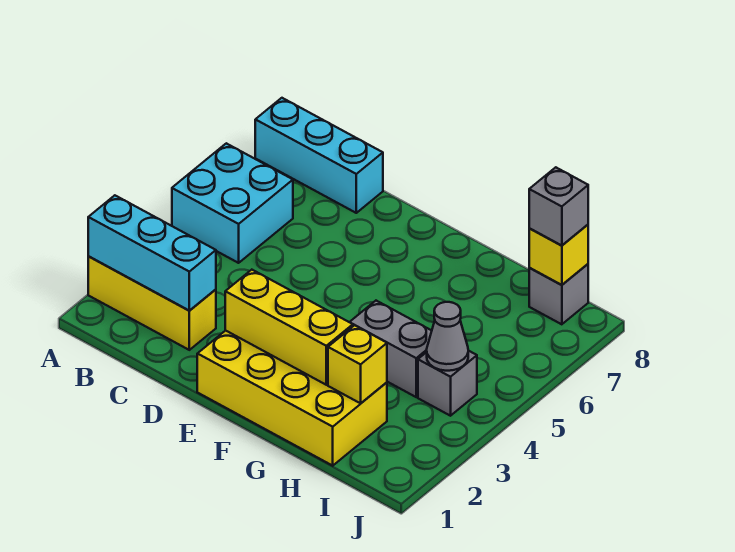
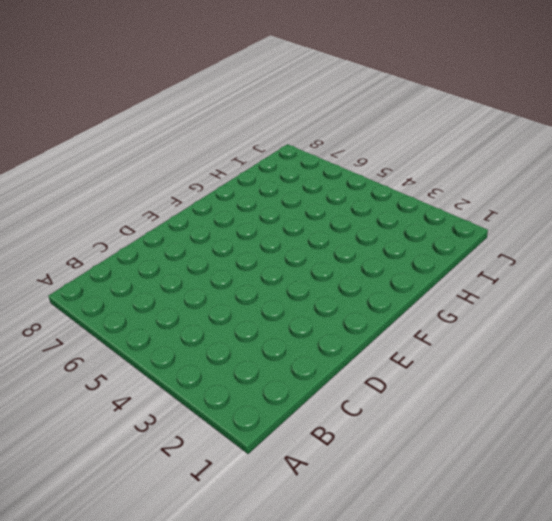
none -> yellow brick A2:C2 level 1
none -> cyan brick A5:B6 level 1
none -> cyan brick A8:C8 level 1

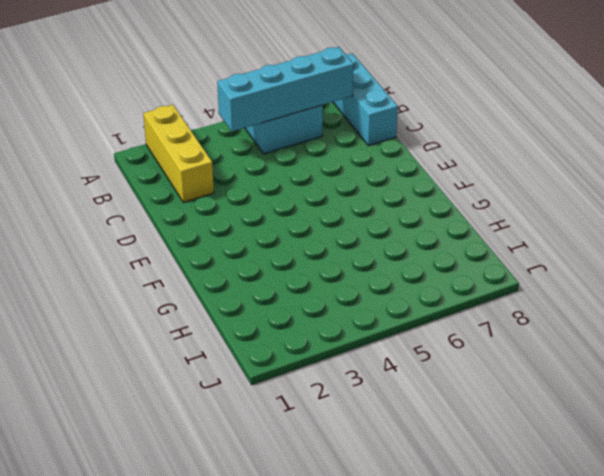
cyan brick B4:B7 level 2 -> none
none -> yellow brick E1:H2 level 1
none -> grey brick G4:H4 level 1
none -> grey brick I4 level 1

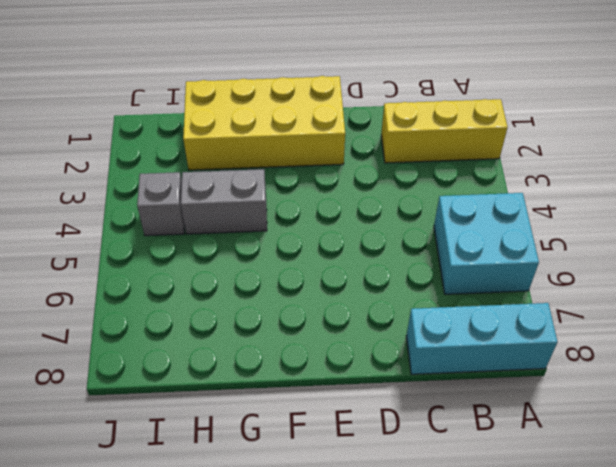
none -> grey brick I8 level 1
none -> cyan brick A2:C2 level 2
none -> yellow brick E2:G2 level 2

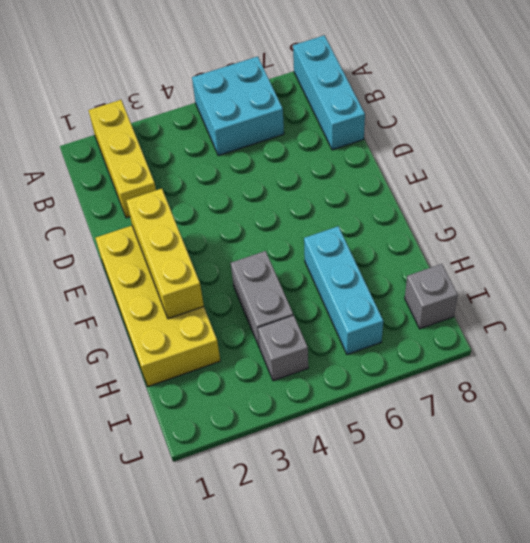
cyan brick G6:I6 level 1 -> cyan brick A2:C2 level 2
none -> yellow brick H2 level 2
none -> grey cone I4 level 2
none -> yellow brick I8 level 2

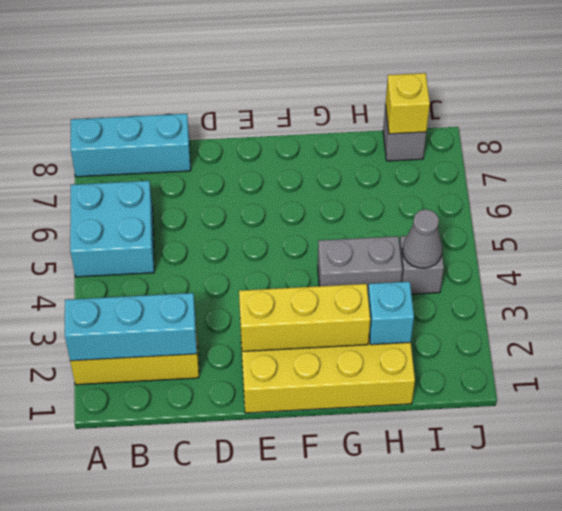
cyan brick H2 level 2 -> yellow brick H2 level 2
none -> grey brick I8 level 3

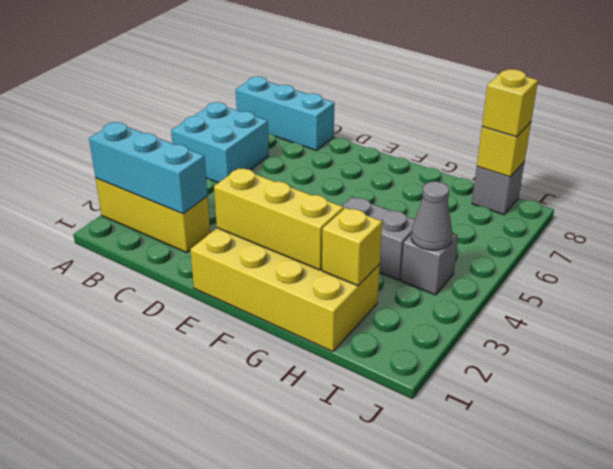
yellow brick I8 level 3 -> grey brick I8 level 3

